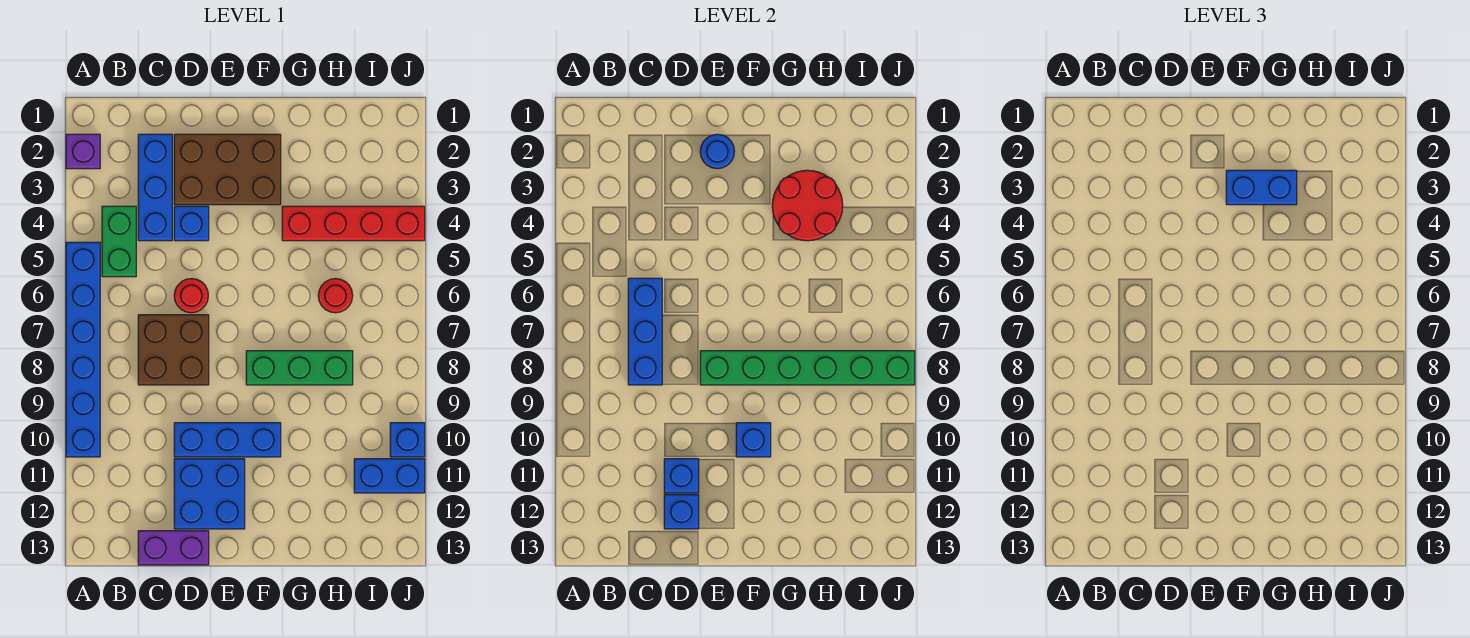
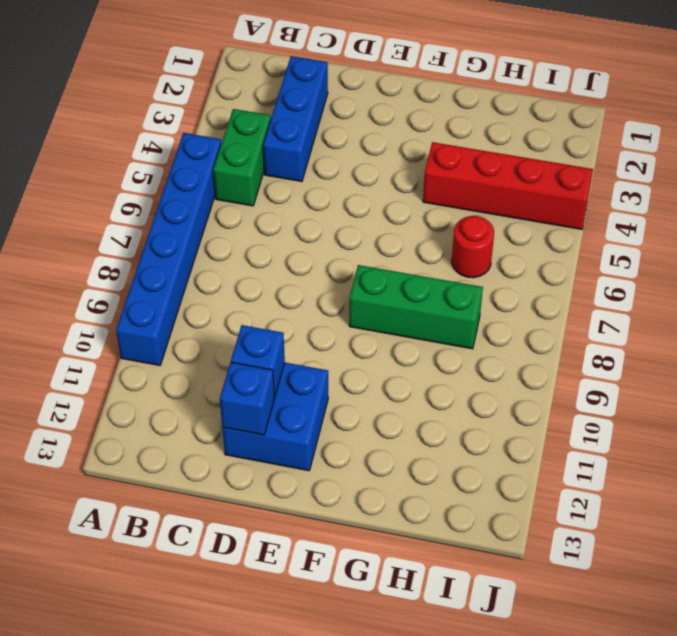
none -> purple brick A2 level 1
none -> brown brick C7:D8 level 1
none -> purple brick C13:D13 level 1

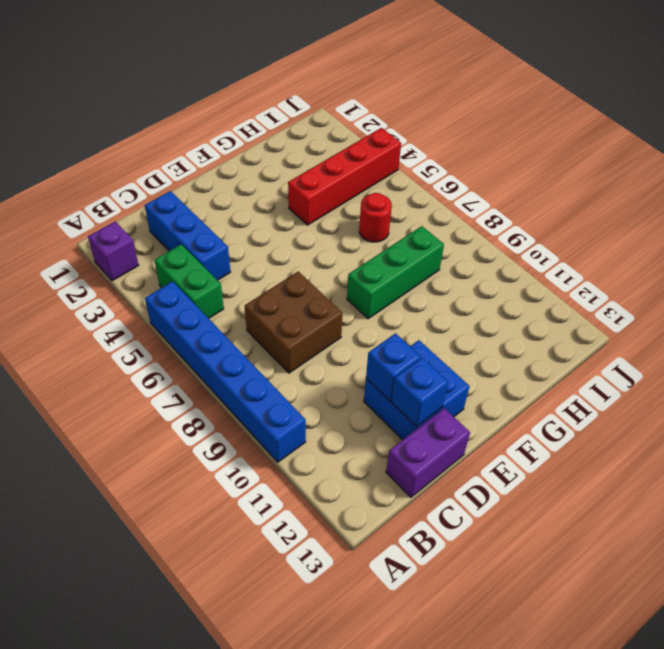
none -> brown brick D2:F3 level 1
none -> blue brick D4 level 1
none -> red round brick D6 level 1

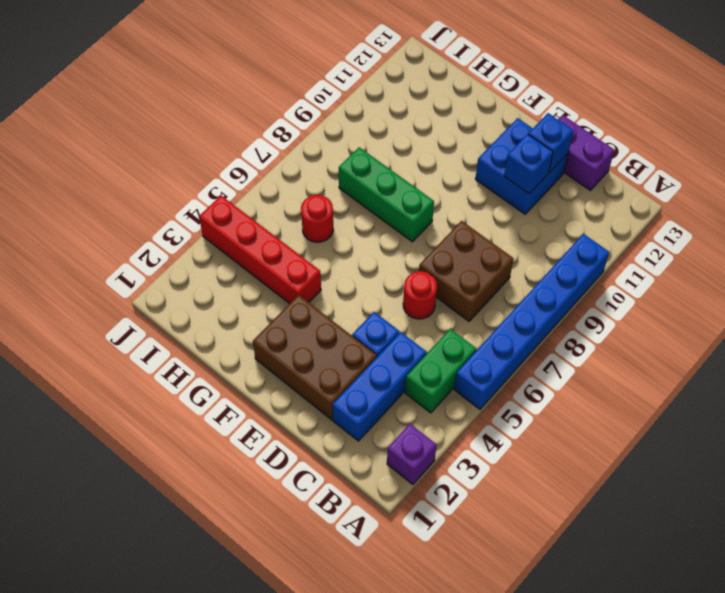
none -> blue brick D10:F10 level 1
none -> blue brick I11:J11 level 1
none -> blue brick J10 level 1

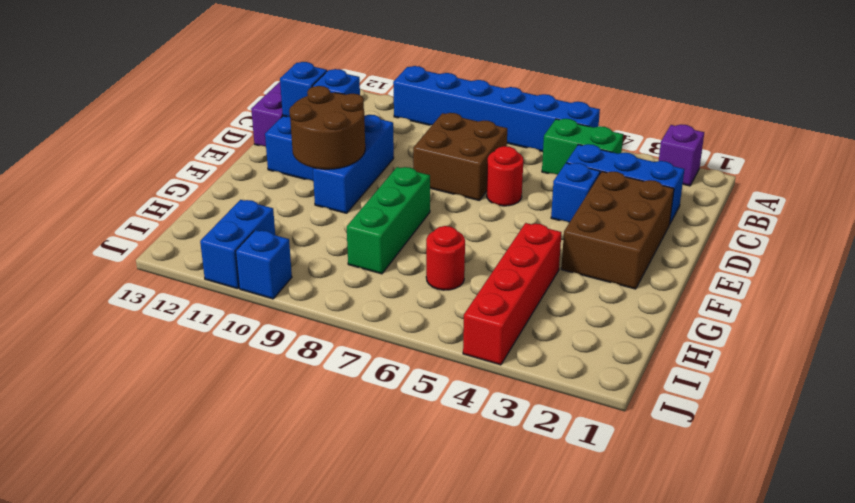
brown round brick E10:F11 level 2 -> blue brick F10 level 2
none -> blue brick C6:C8 level 2
none -> blue round brick E2 level 2
none -> green brick E8:J8 level 2

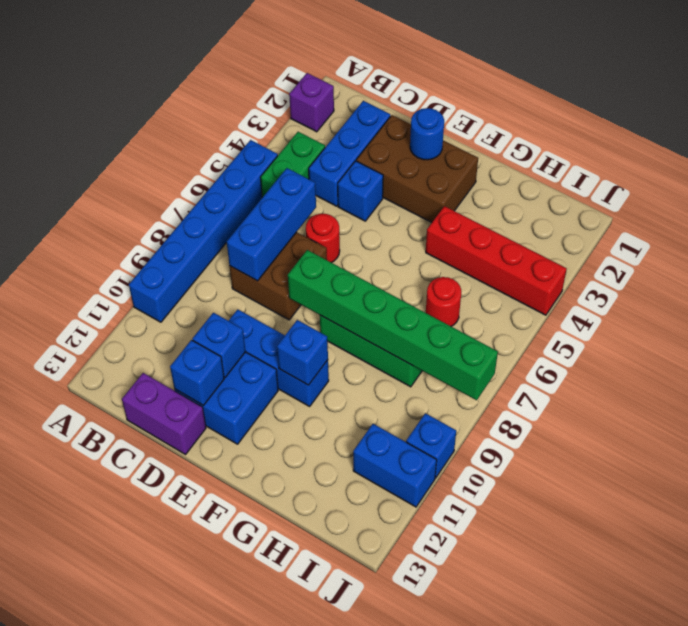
none -> red round brick G3:H4 level 2
none -> blue brick F3:G3 level 3

